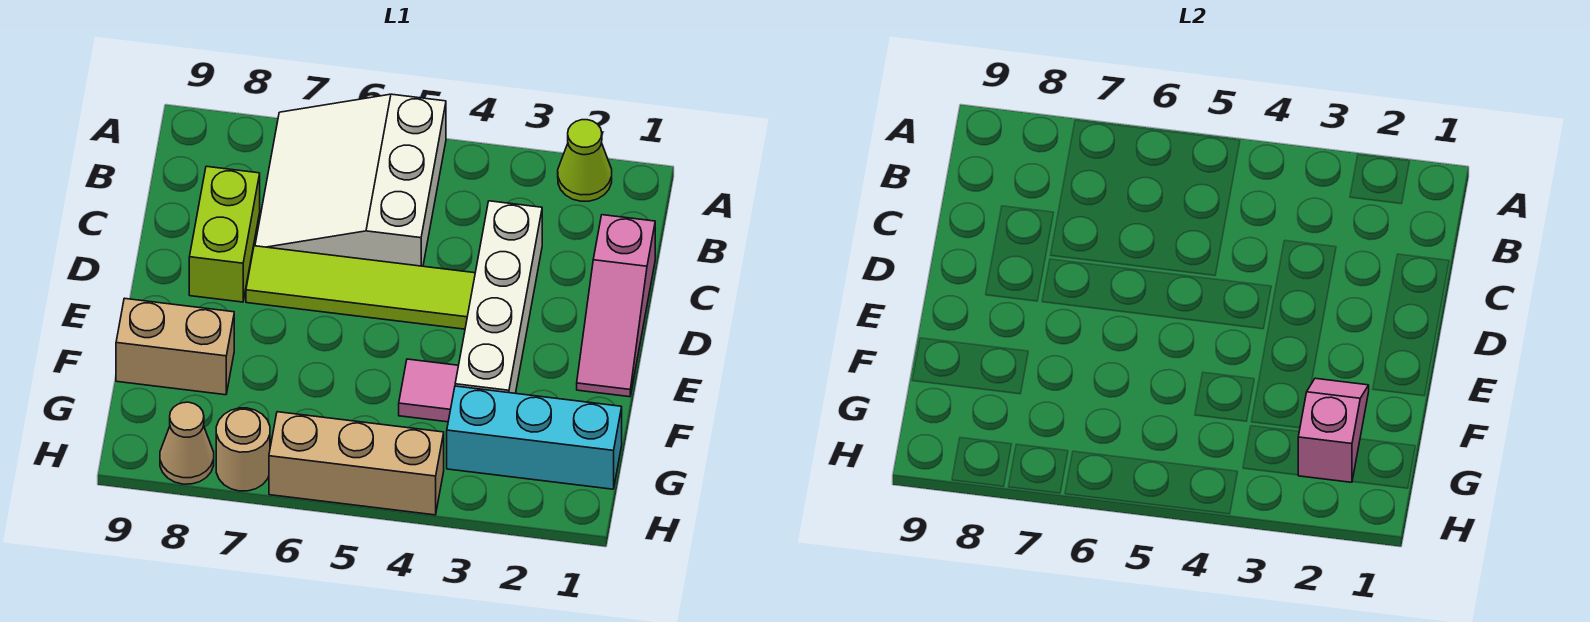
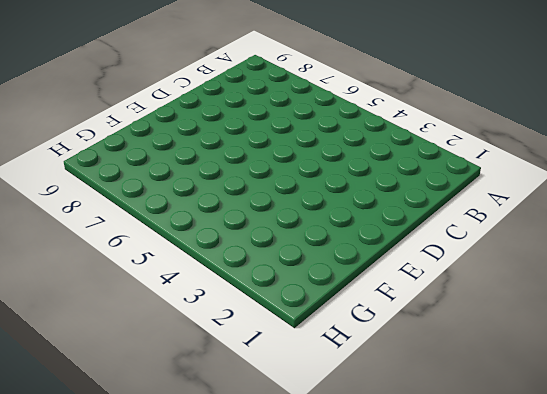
none -> lime cone A2 level 1
none -> white slope A5:C7 level 1 top 5
none -> pink slope C1:E1 level 1 top C

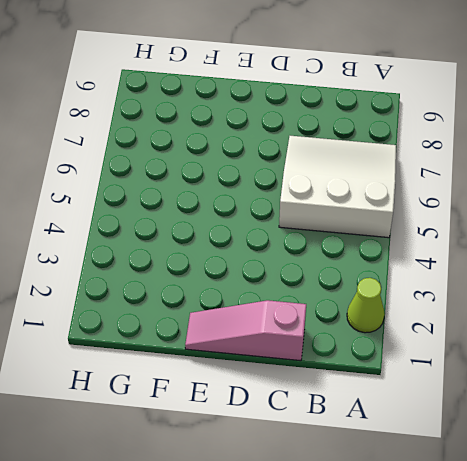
none -> white brick C3:F3 level 1
none -> lime brick C8:D8 level 1
none -> lime tile D4:D7 level 1

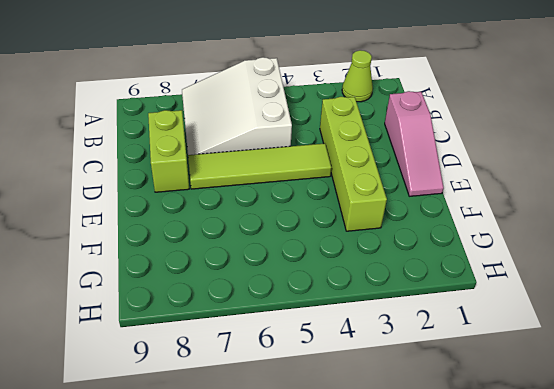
lime brick C3:F3 level 1 -> white brick C3:F3 level 1
none -> pink tile F4 level 1
none -> tan brick F8:F9 level 1
none -> cyan brick G1:G3 level 1

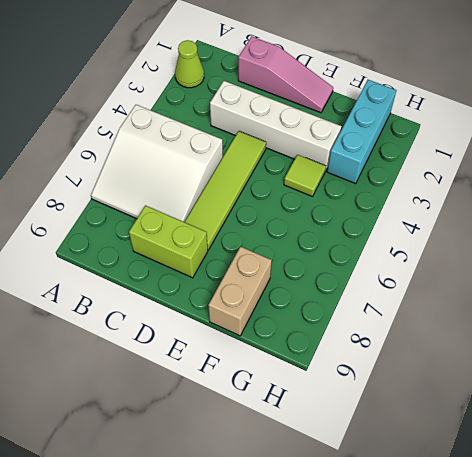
lime tile F4 level 1 -> pink tile F4 level 1
none -> tan brick H4:H6 level 1
none -> tan round brick H7 level 1
none -> tan cone H8 level 1

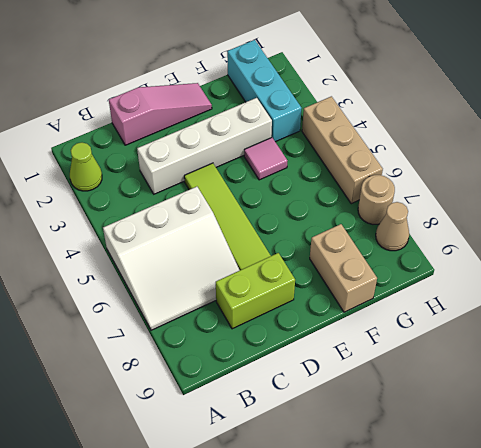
none -> pink slope F2:G2 level 2 top G

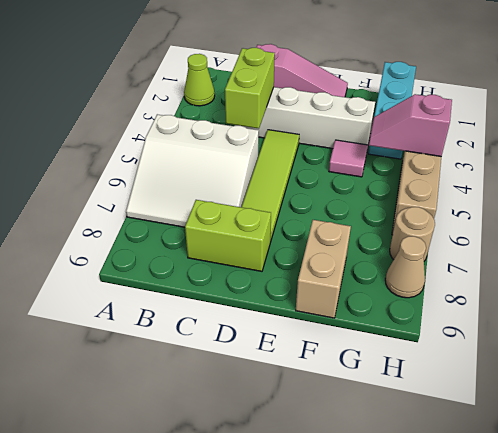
lime brick C3:C4 level 2 -> none
pink slope G4:H4 level 2 top H -> pink slope F2:G2 level 2 top G

